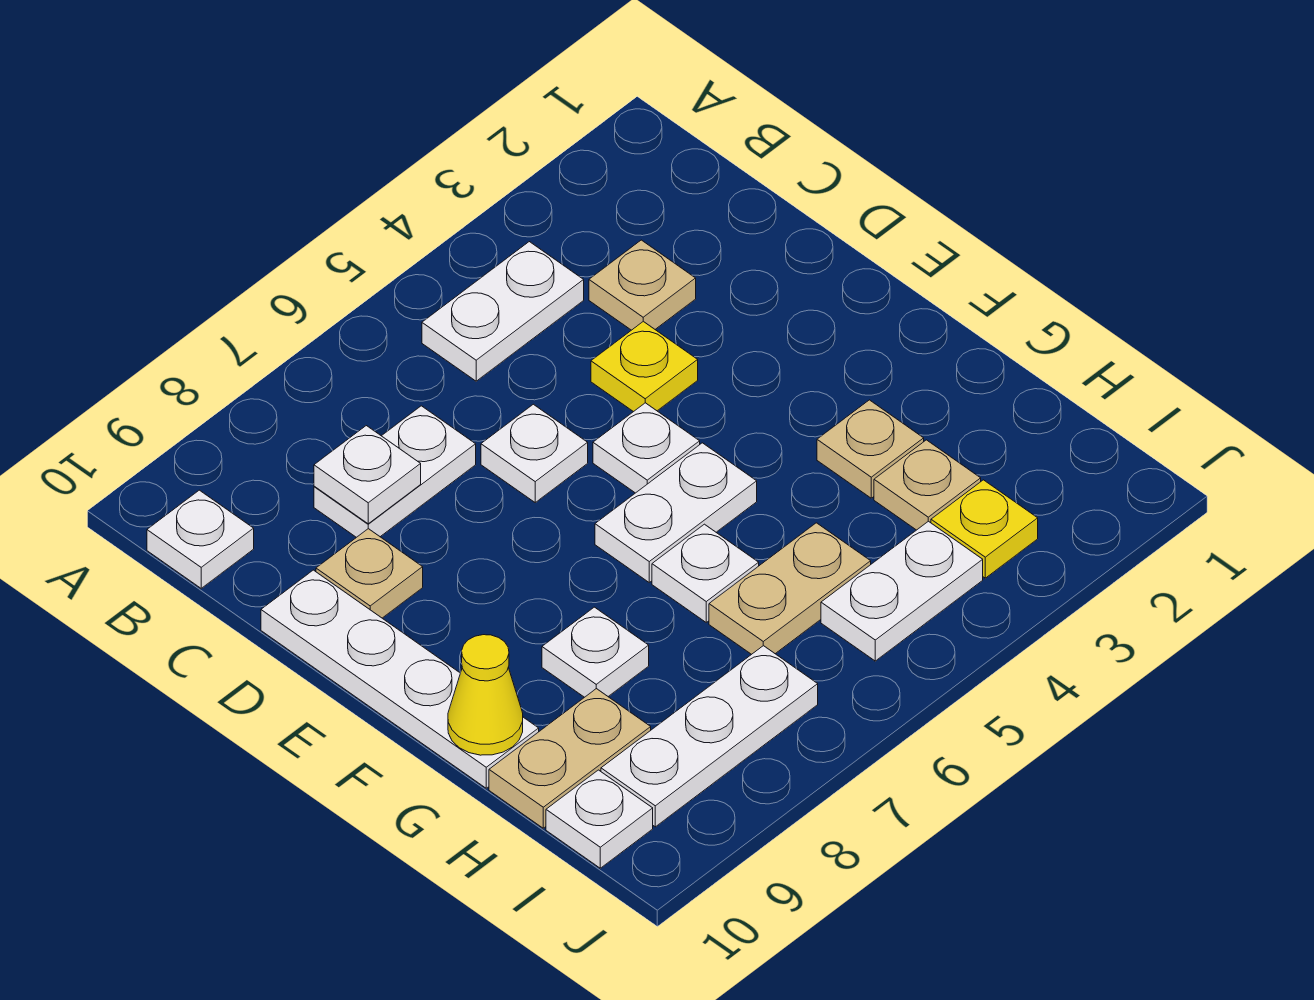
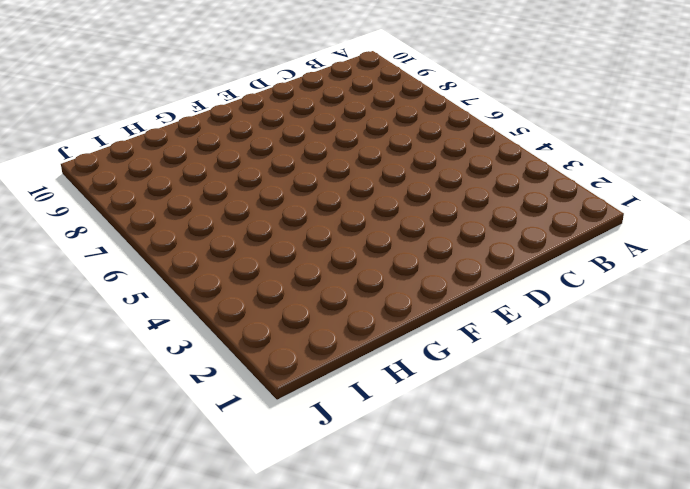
none -> white plate B4:B5 level 1
none -> white plate B10 level 1
none -> tan plate C3 level 1

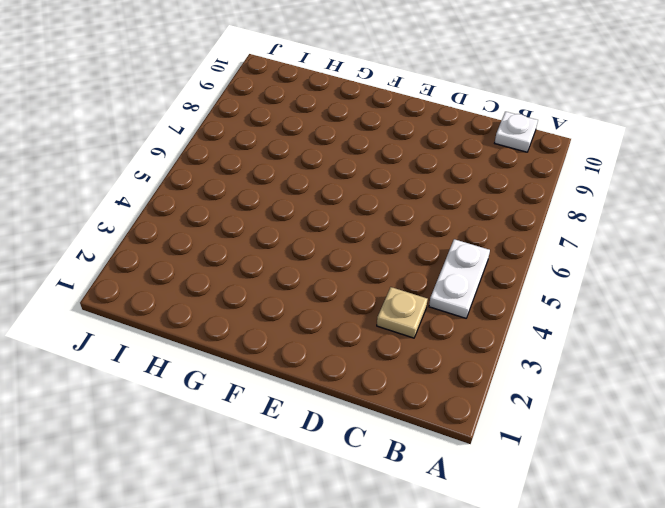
none -> white plate C7:C8 level 1
none -> yellow plate D4 level 1
none -> white plate D6 level 1

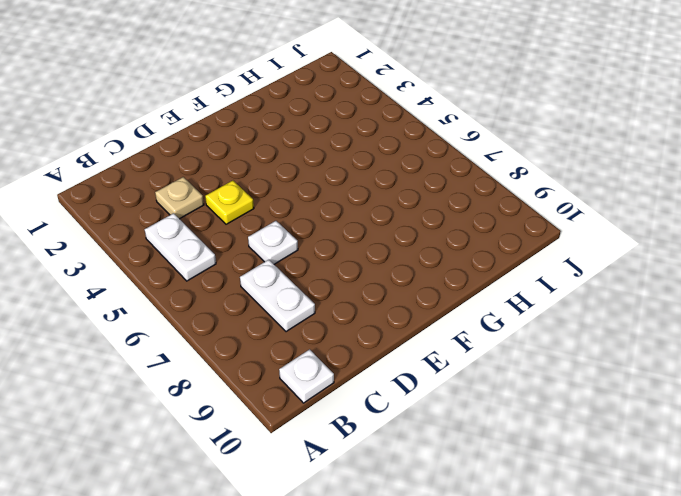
none -> tan plate D9 level 1
none -> white plate D10:G10 level 1
none -> white plate E5 level 1

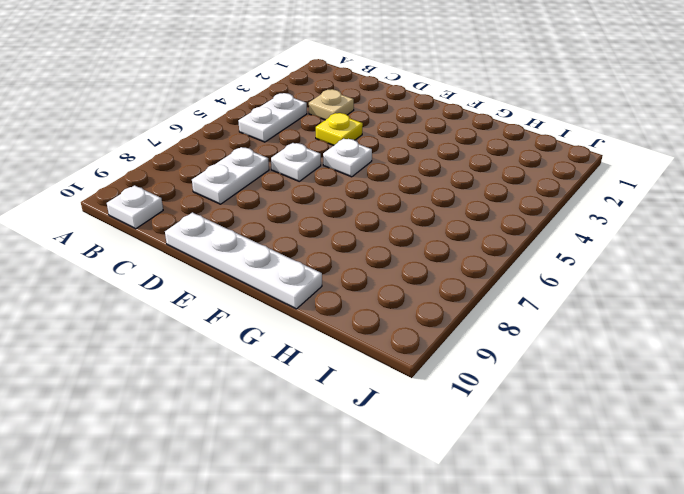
none -> tan plate D9 level 1
none -> white plate F5:F6 level 1
none -> tan plate G3 level 1

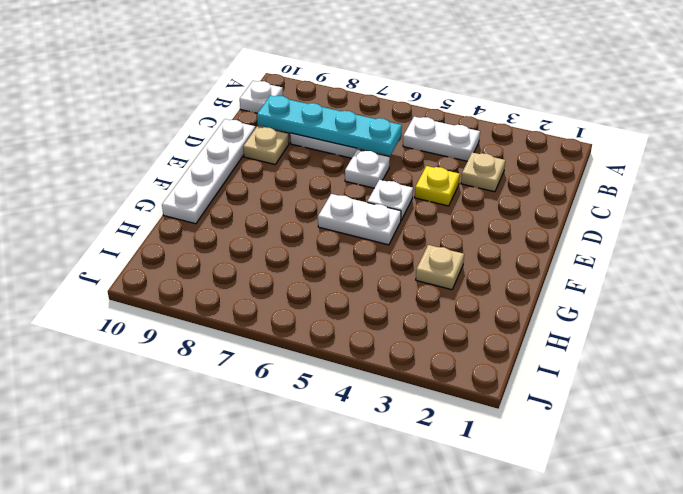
cyan plate C6:C9 level 2 -> white plate C8 level 2
none -> white plate G6 level 1
none -> white plate G8 level 1
none -> tan plate H3 level 1

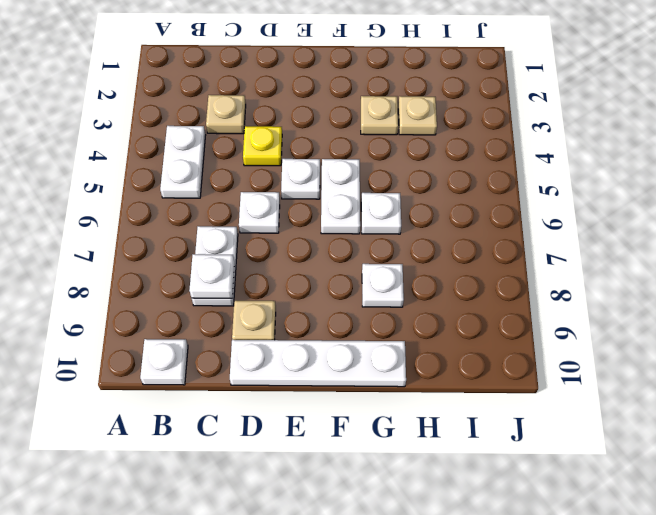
none -> tan plate H5:H6 level 1
none -> tan plate H9:H10 level 1
none -> yellow plate I3 level 1

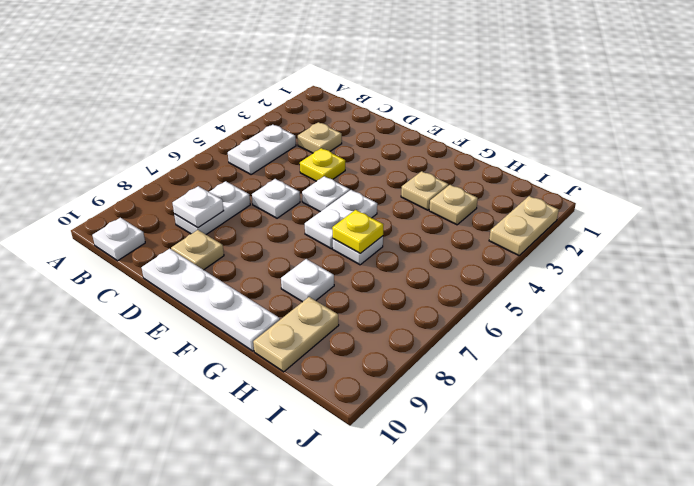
yellow plate G6 level 2 -> yellow plate I3 level 1
tan plate J2:J3 level 1 -> tan plate H5:H6 level 1
none -> white plate I4:I5 level 1
none -> white plate I7:I9 level 1
none -> white plate I10 level 1

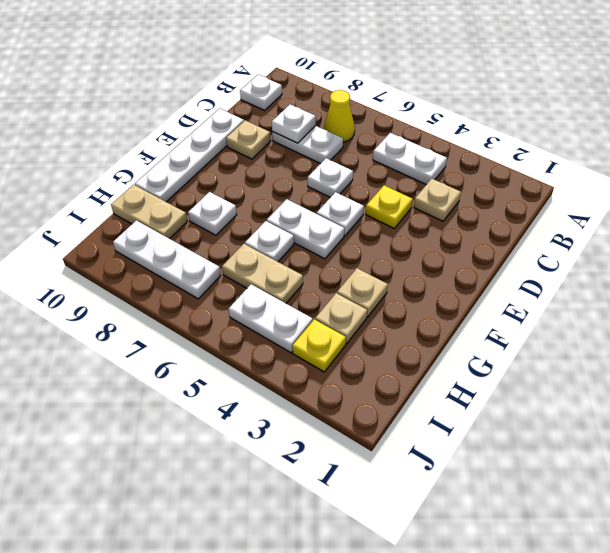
yellow cone B7 level 1 -> yellow cone G10 level 2
none -> white plate I10 level 1

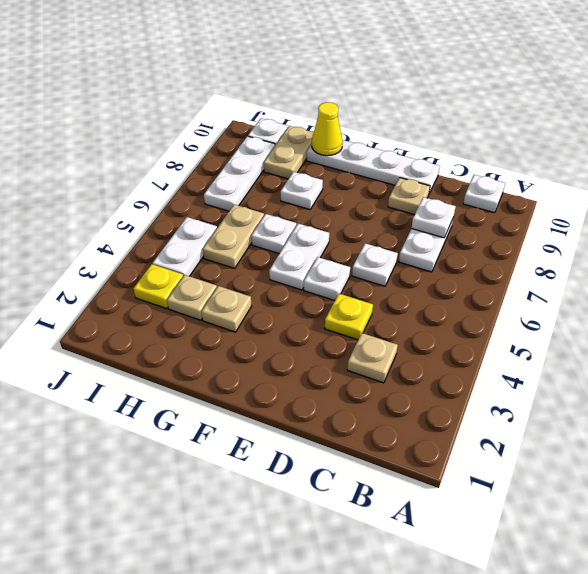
none -> white plate B4:B5 level 1

